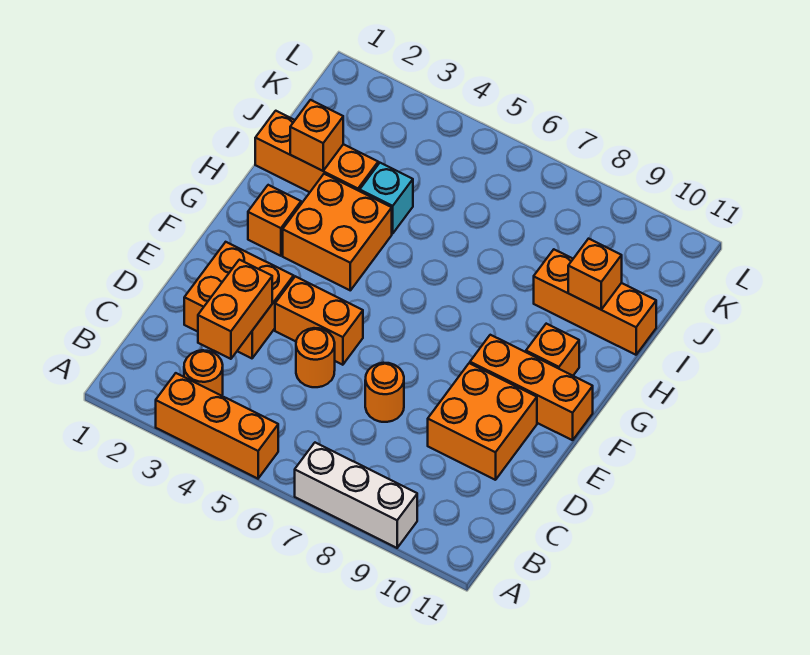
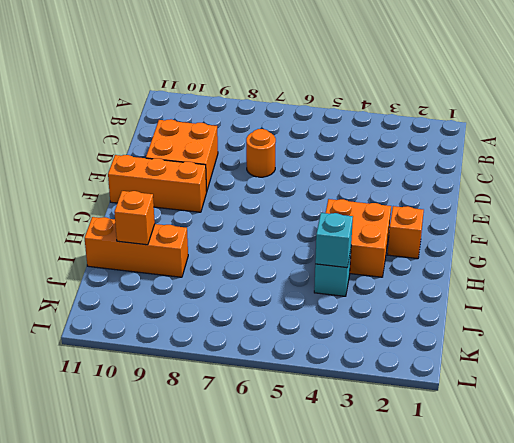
cyan brick I4 level 2 -> none
none -> orange brick A3:A5 level 1
none -> white brick A7:A9 level 1
none -> orange round brick B3 level 1

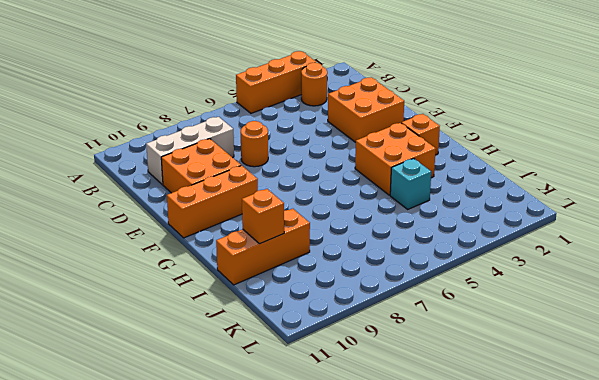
white brick C8:C10 level 1 -> white brick A7:A9 level 1
none -> orange round brick D5 level 1
none -> orange brick E4:E5 level 1
none -> orange brick G10 level 1

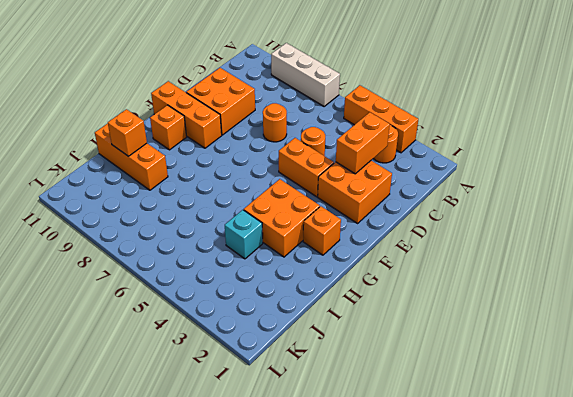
none -> orange brick I1:I3 level 1
none -> orange brick I2 level 2

